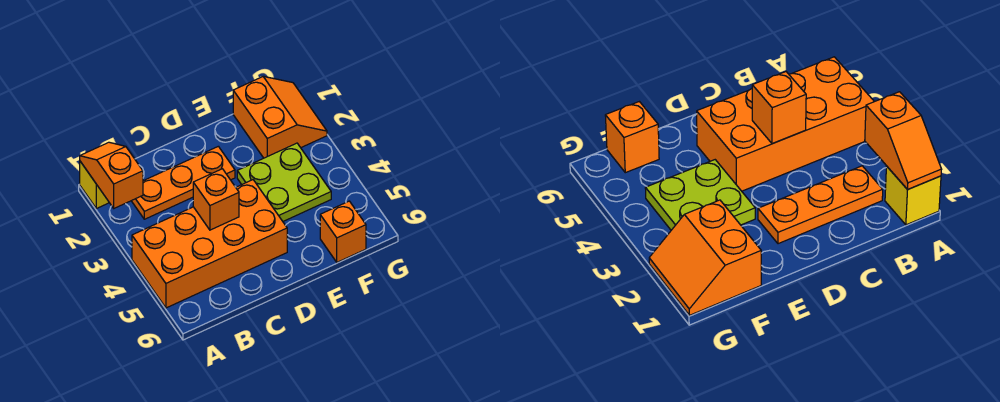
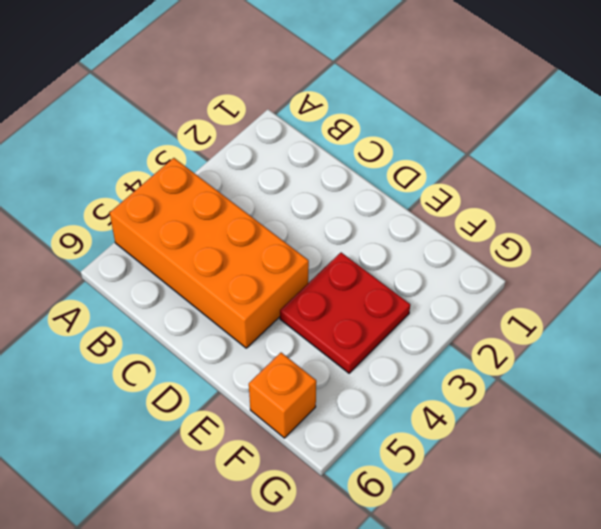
red plate E3:F4 level 1 -> lime plate E3:F4 level 1
none -> yellow brick A1 level 1
none -> orange plate B2:D2 level 1

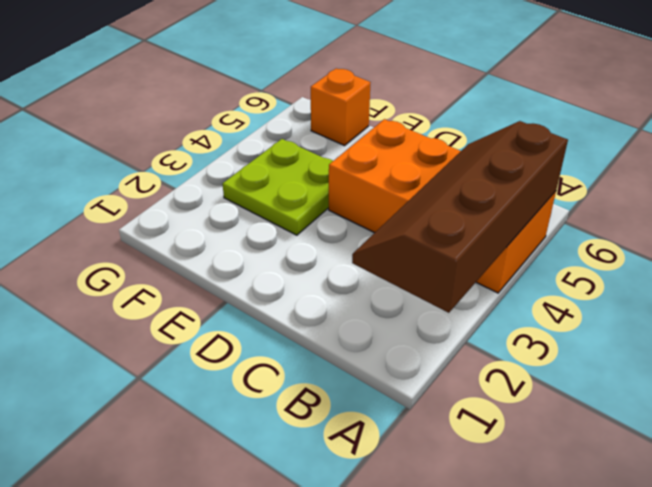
brown slope A2:B5 level 2 top A -> orange slope A1:A2 level 2 top 2
none -> yellow brick A1 level 1
none -> orange plate B2:D2 level 1

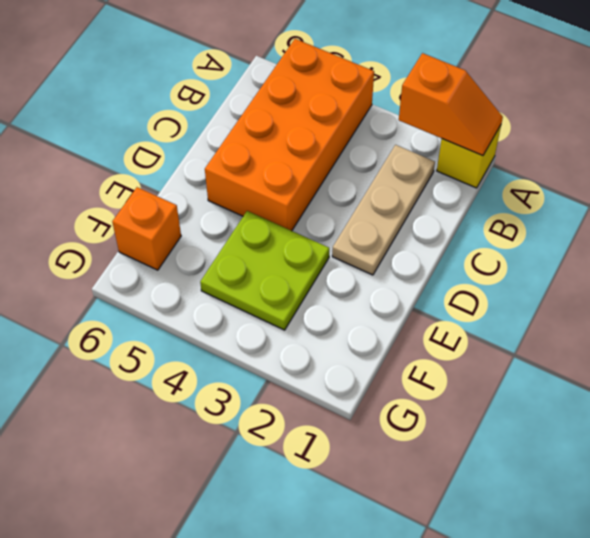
tan plate B2:D2 level 1 -> orange plate B2:D2 level 1
none -> orange slope F1:G2 level 1 top F
none -> orange brick C4 level 2

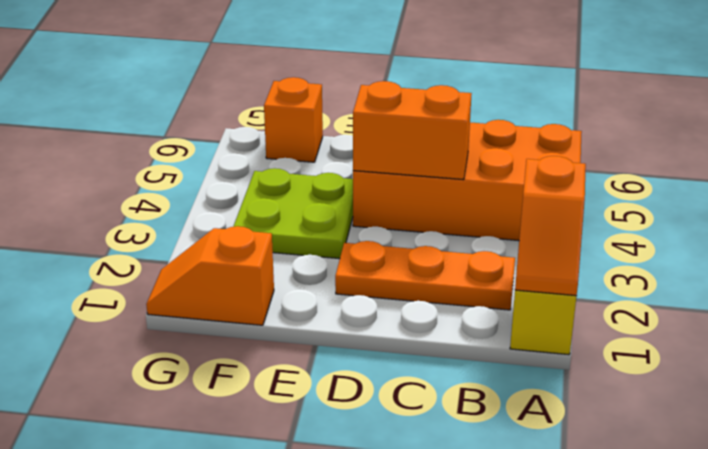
orange brick C4:D4 level 2 -> orange brick C4 level 2
orange slope F1:G1 level 1 top F -> orange slope F1:G2 level 1 top F

